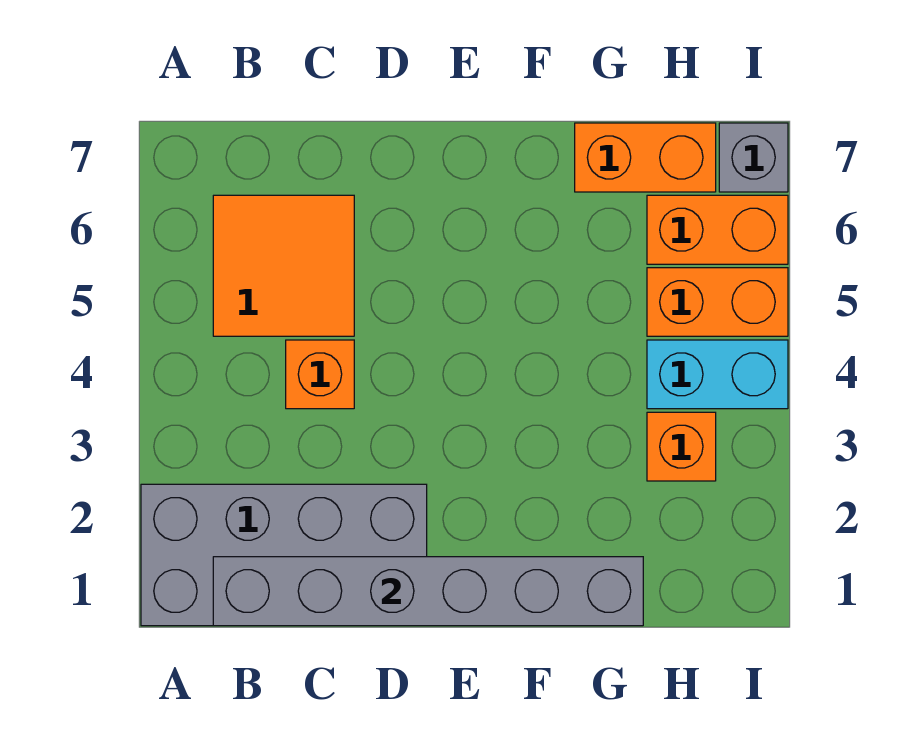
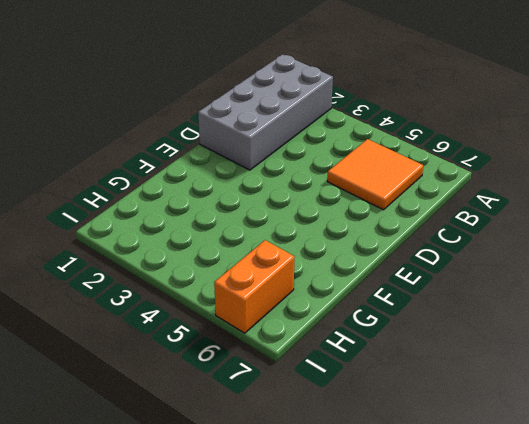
none -> orange brick C4 level 1
none -> orange brick G7:H7 level 1

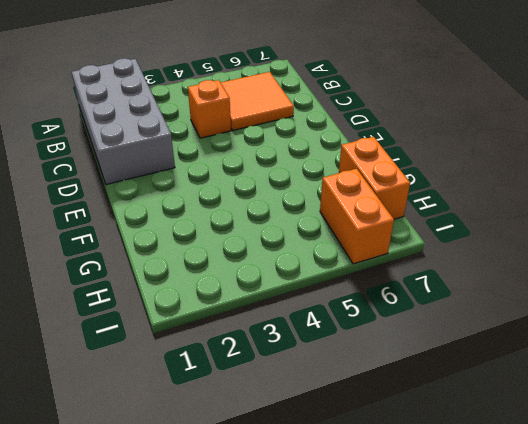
none -> orange brick H3 level 1
none -> cyan brick H4:I4 level 1

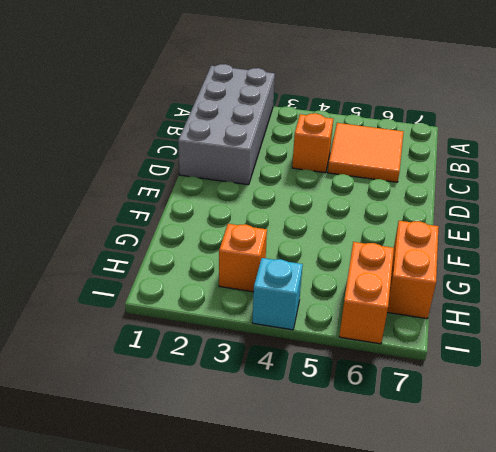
cyan brick I4 level 1 -> cyan brick H4:I4 level 1
none -> orange brick H5:I5 level 1
none -> grey brick I7 level 1

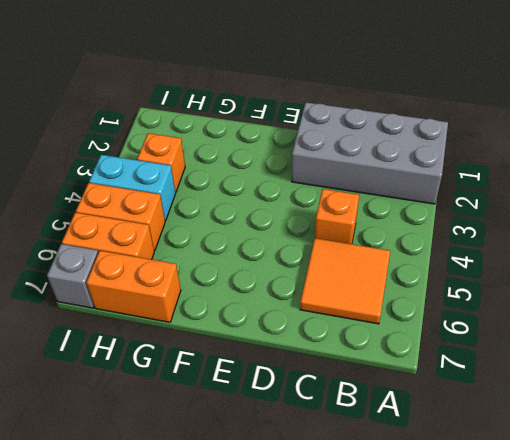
none -> grey brick B1:G1 level 2

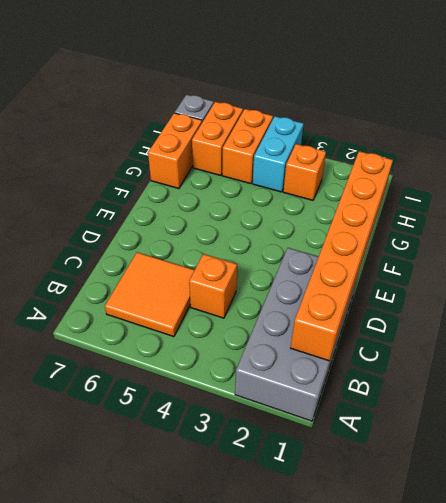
orange brick B1:G1 level 2 -> grey brick B1:G1 level 2

